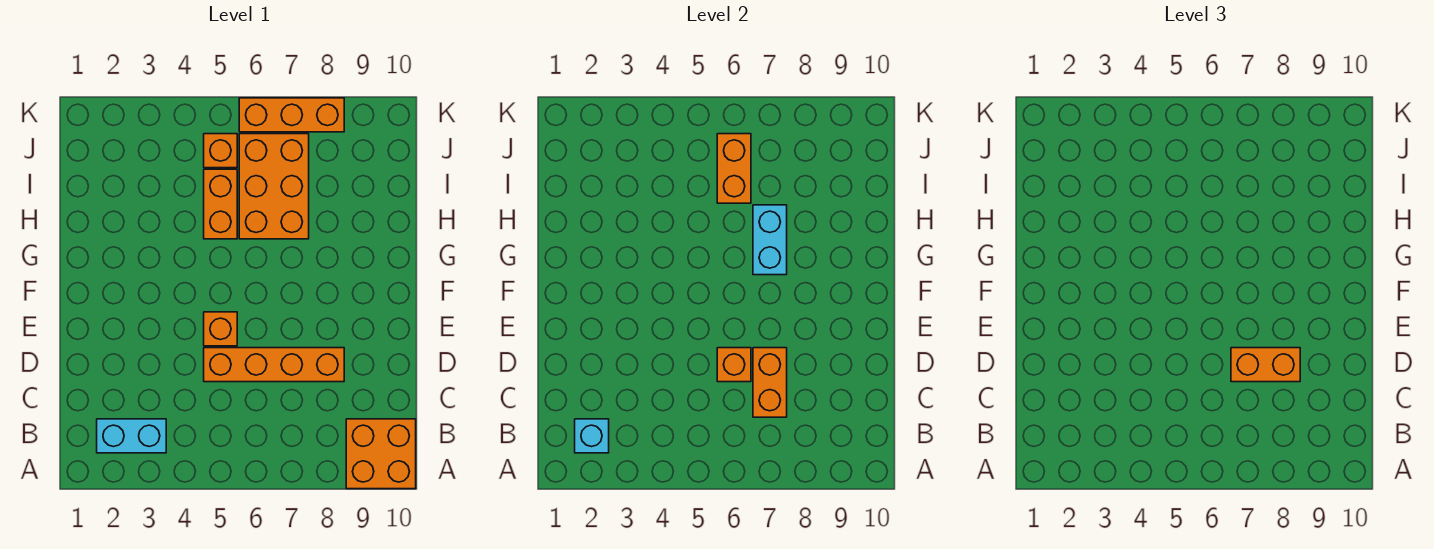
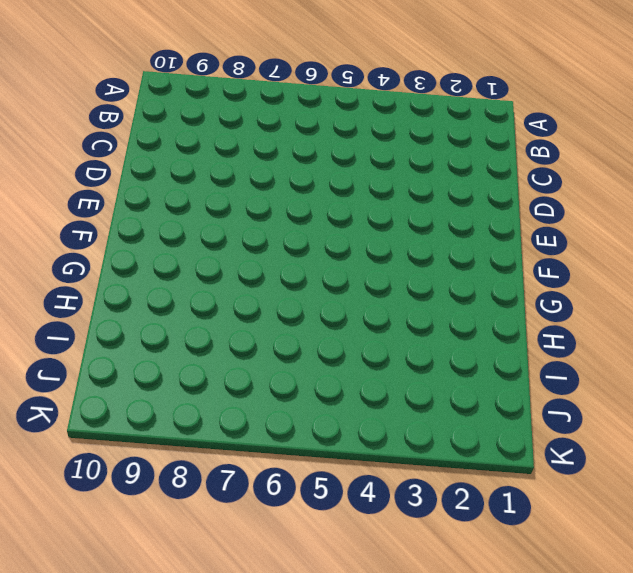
none -> orange brick A9:B10 level 1
none -> cyan brick B2:B3 level 1
none -> orange brick D5:D8 level 1

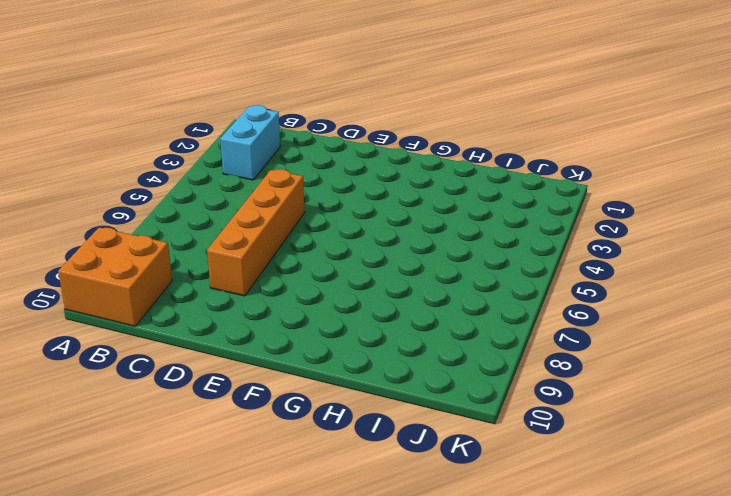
none -> orange brick E5 level 1
none -> orange brick H5:I5 level 1
none -> orange brick H6:J7 level 1

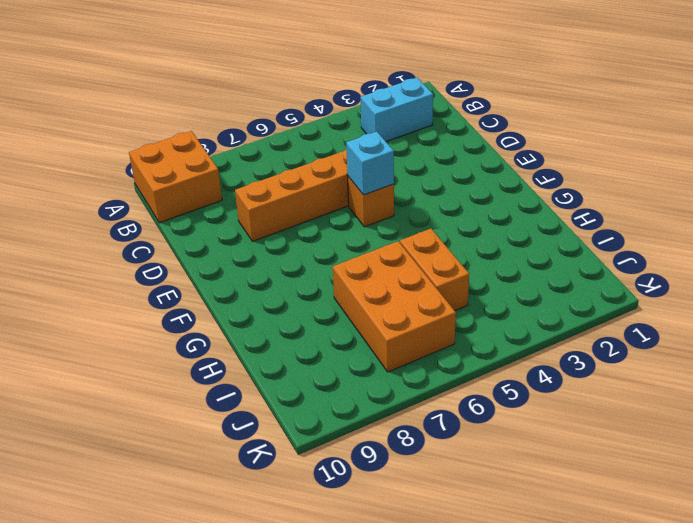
cyan brick E5 level 2 -> cyan brick B2 level 2
none -> orange brick J5 level 1
none -> orange brick K6:K8 level 1
none -> orange brick C7:D7 level 2

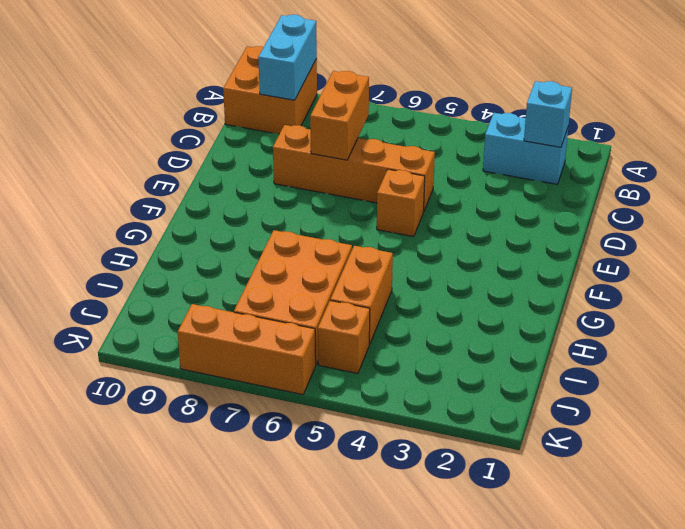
cyan brick A9:B9 level 2 -> cyan brick G7:H7 level 2
none -> orange brick D6 level 2
none -> orange brick I6:J6 level 2
none -> orange brick D7:D8 level 3

